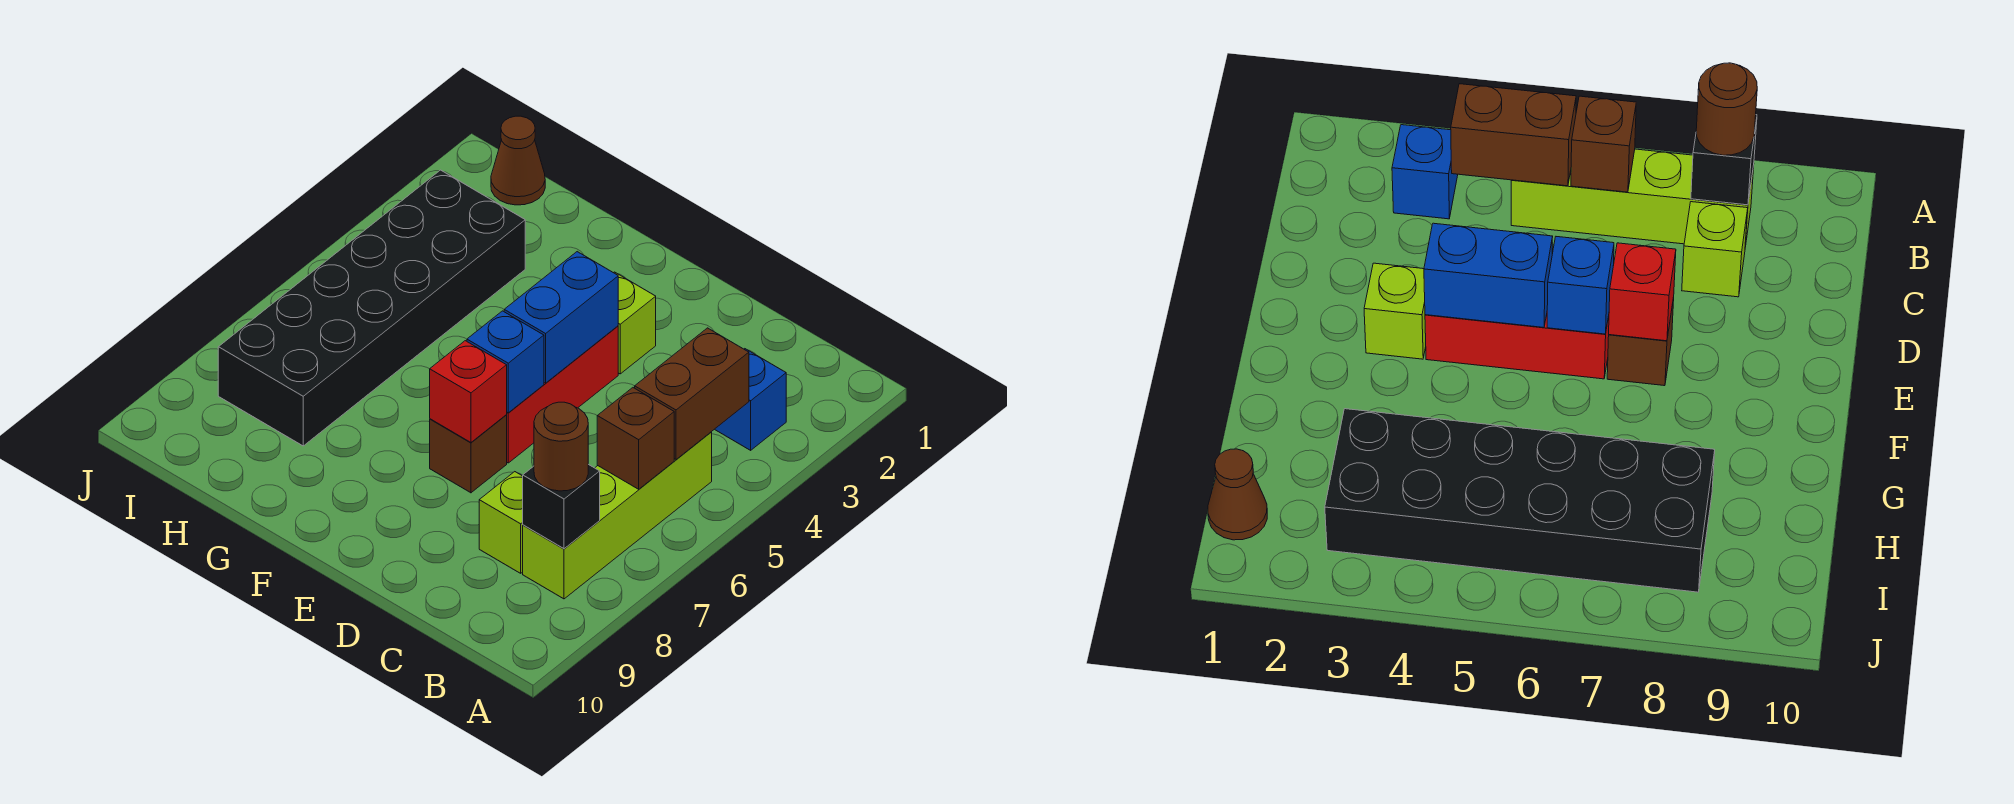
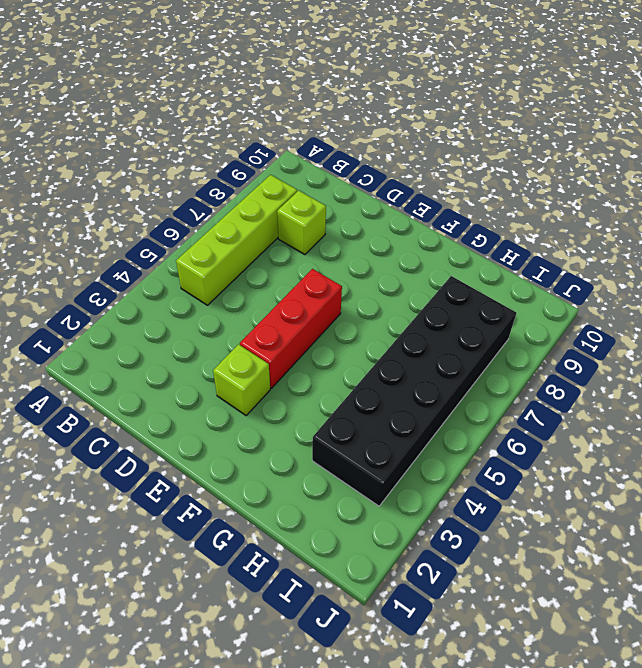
none -> blue brick B3 level 1
none -> brown brick E7 level 1
none -> brown cone I1 level 1

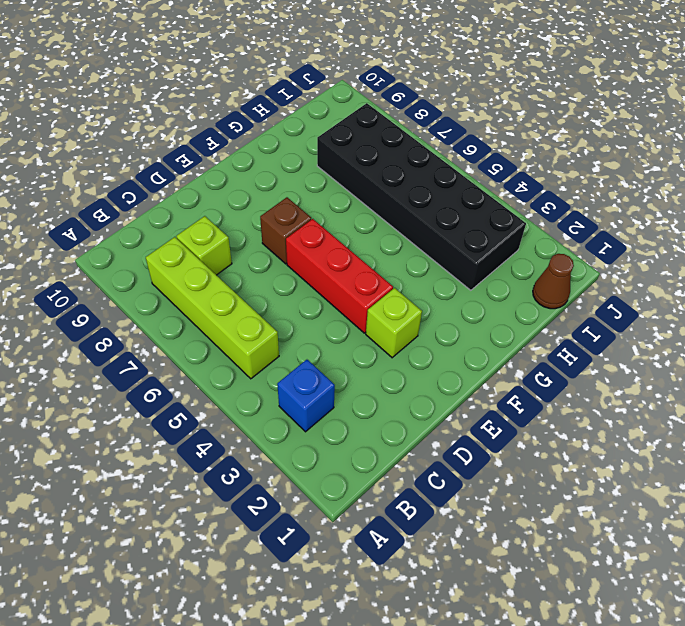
none -> brown brick B4:B5 level 2
none -> brown brick B6 level 2
none -> black brick B8 level 2

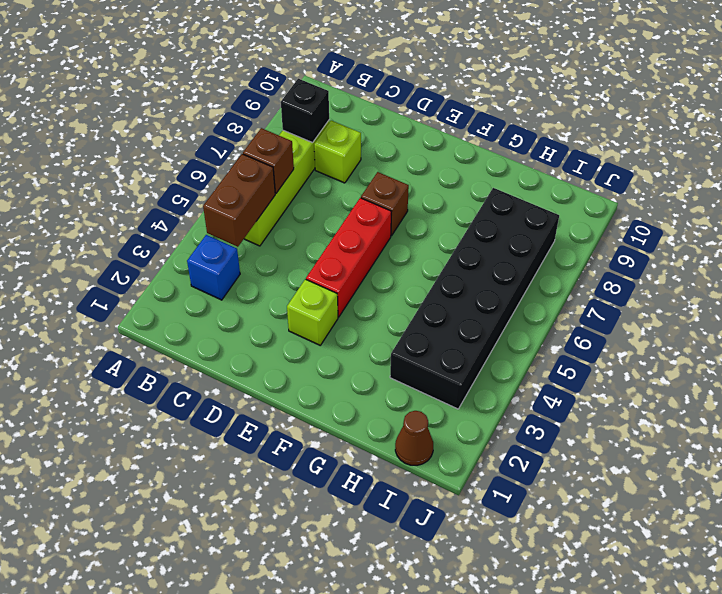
none -> blue brick E4:E5 level 2
none -> blue brick E6 level 2
none -> red brick E7 level 2

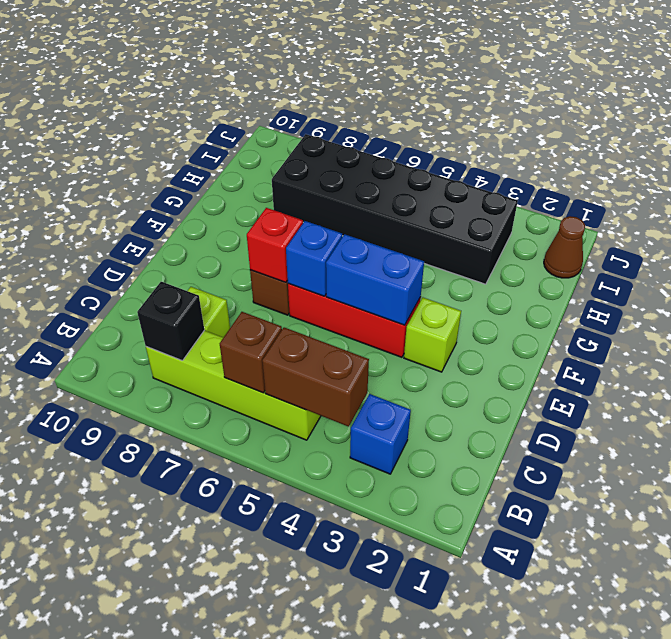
none -> brown round brick B8 level 3

